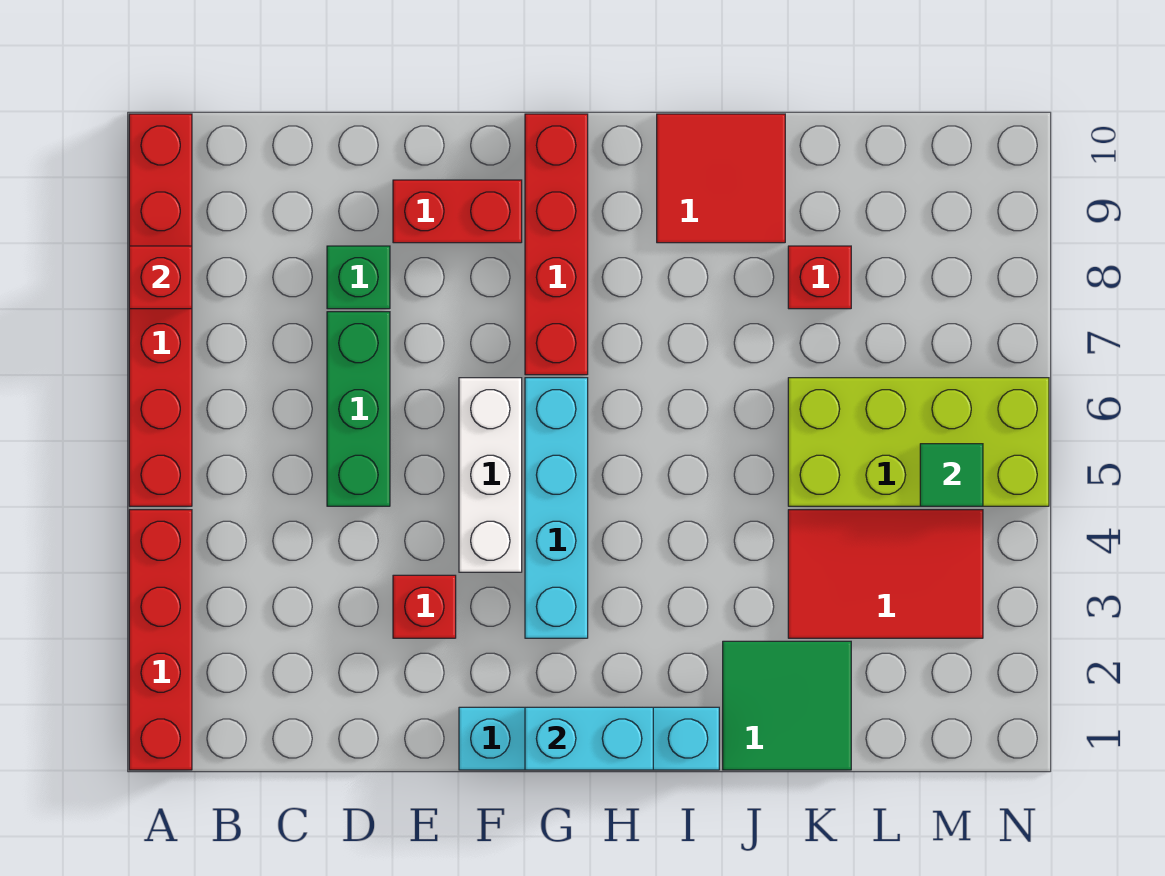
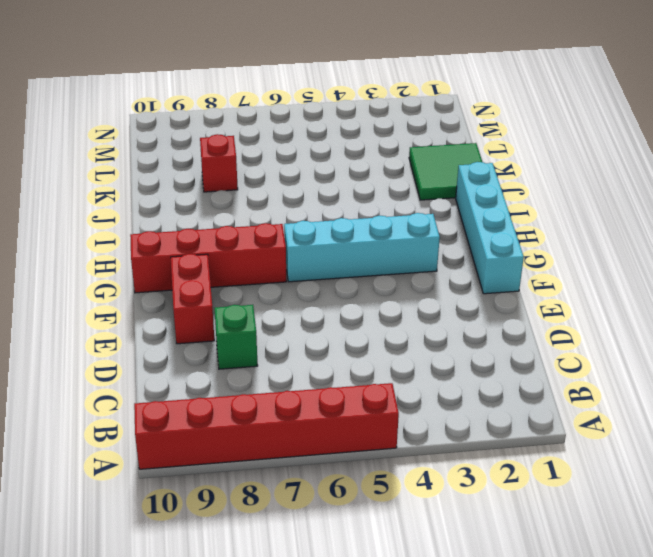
none -> red brick A1:A4 level 1
none -> green brick D5:D7 level 1
none -> red brick E3 level 1

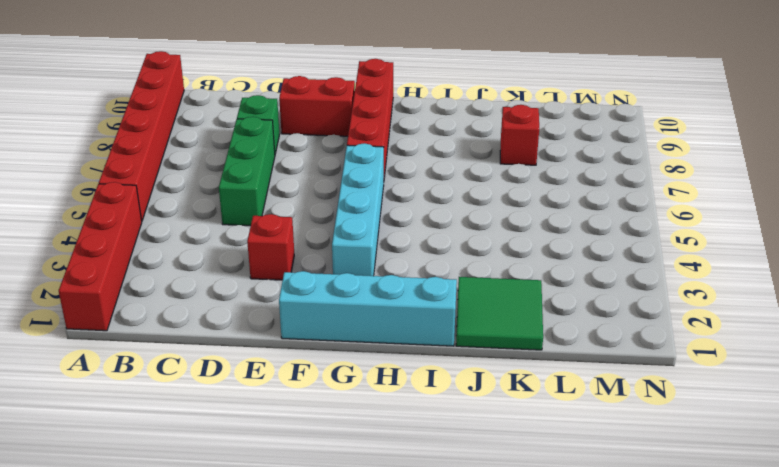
none -> white brick F4:F6 level 1
none -> red tile I9:J10 level 1
none -> red tile K3:M4 level 1

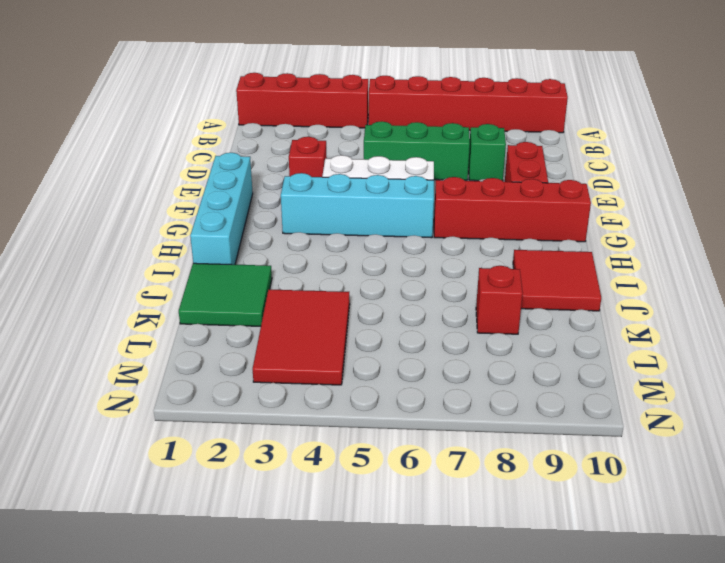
none -> lime brick K5:N6 level 1
none -> red brick A8 level 2
none -> cyan brick G1:H1 level 2

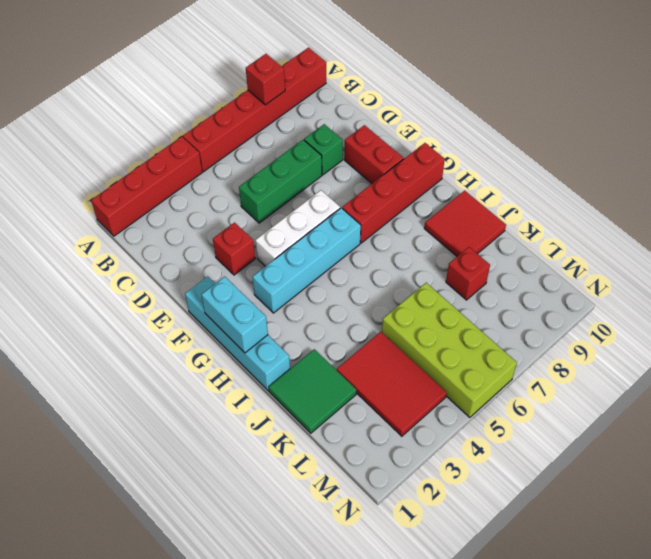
none -> green tile M5 level 2

